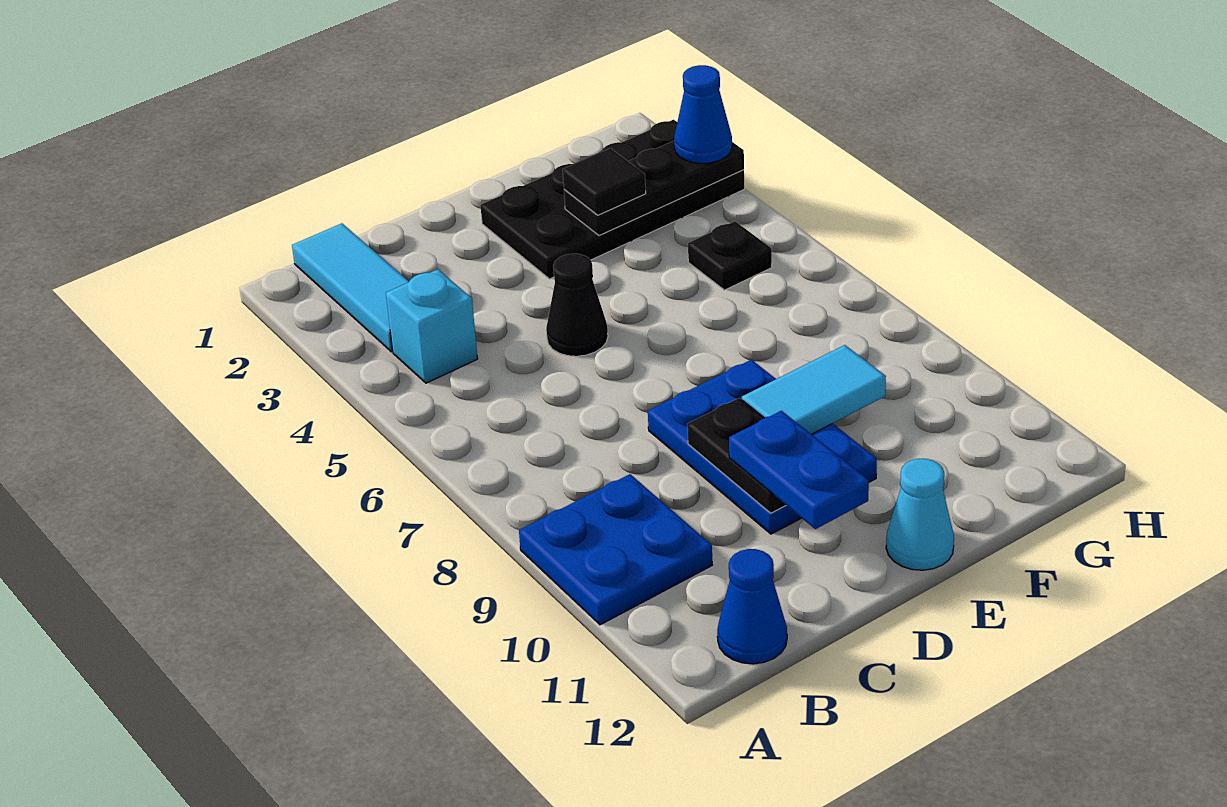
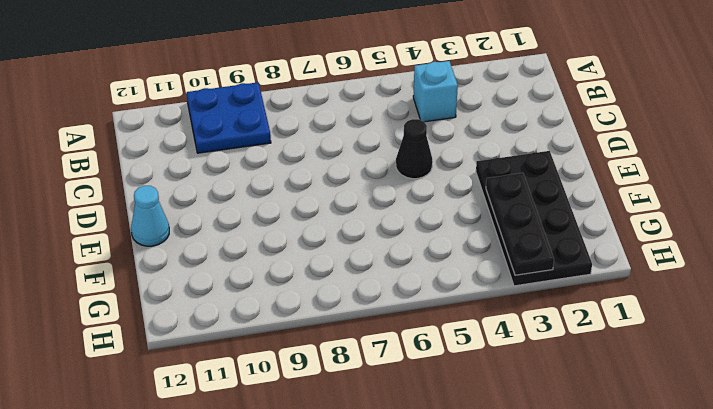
none -> cyan tile B1:B3 level 1
none -> blue cone B12 level 1
none -> blue plate D8:E10 level 1

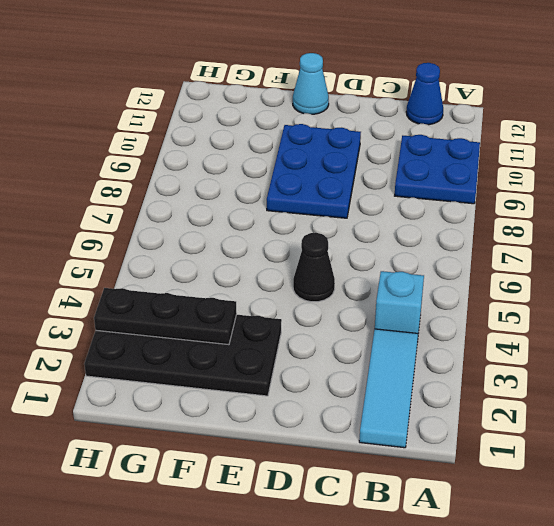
none -> black plate G5 level 1
none -> black plate D9:D10 level 2
none -> cyan tile E9:F9 level 2

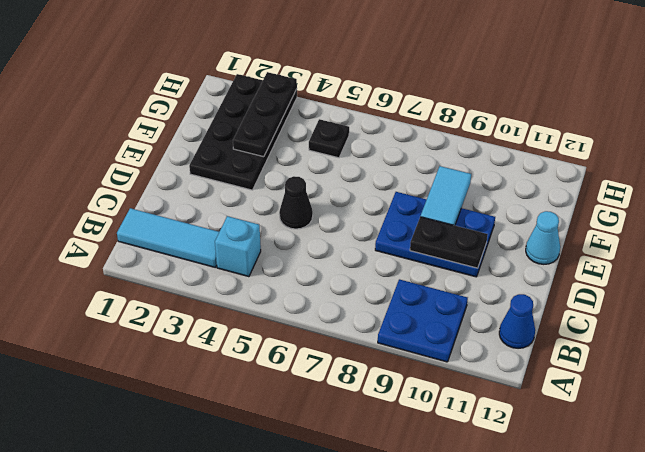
none -> blue plate D10:D11 level 3
none -> black tile F3 level 3
none -> blue cone H3 level 3

